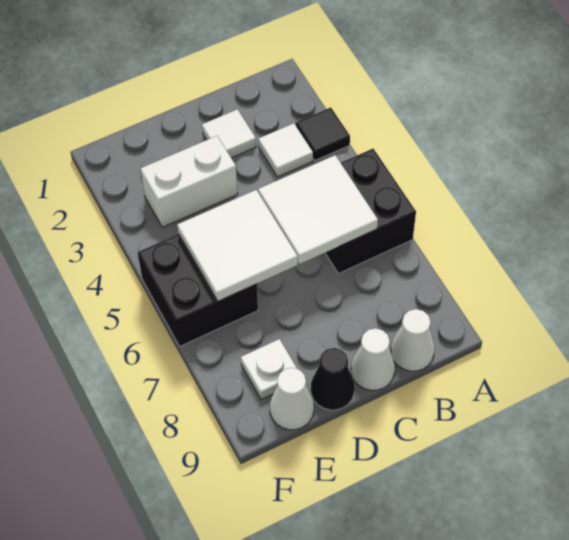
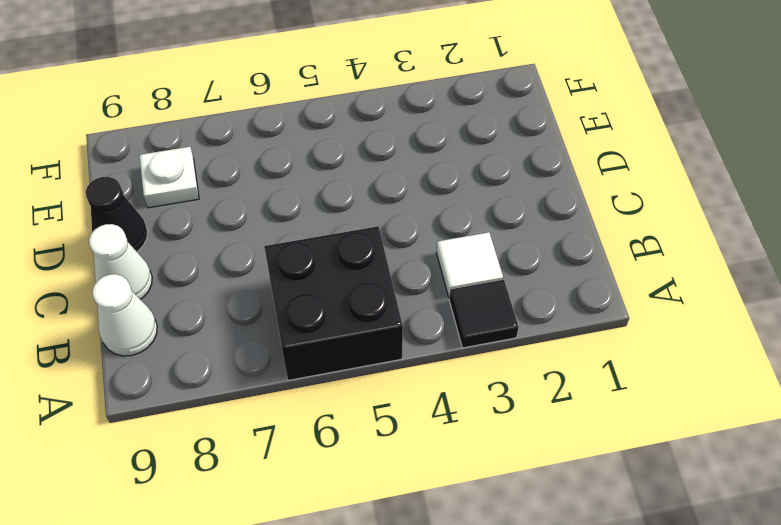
none -> white tile C2 level 1
none -> white brick D3:E3 level 1
none -> black brick E5:F6 level 1

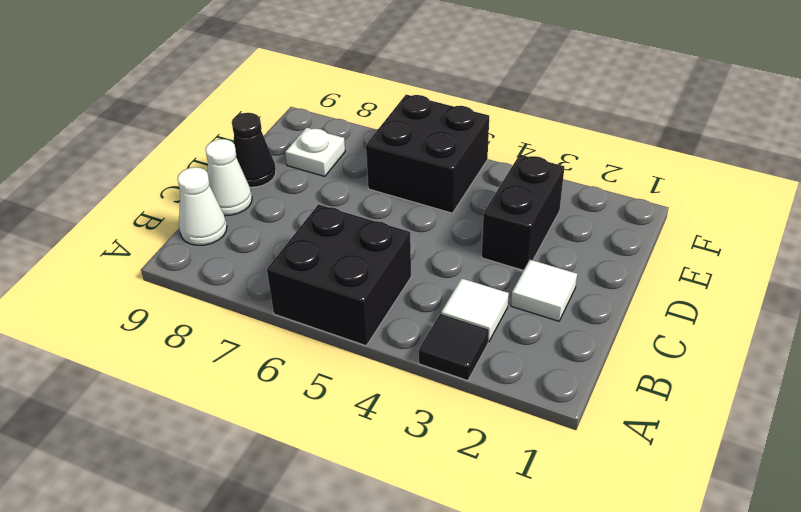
black brick D3:E3 level 1 -> white brick D3:E3 level 1
none -> white cone E9 level 1
none -> white tile B5:C6 level 2
none -> white tile D5:E6 level 2

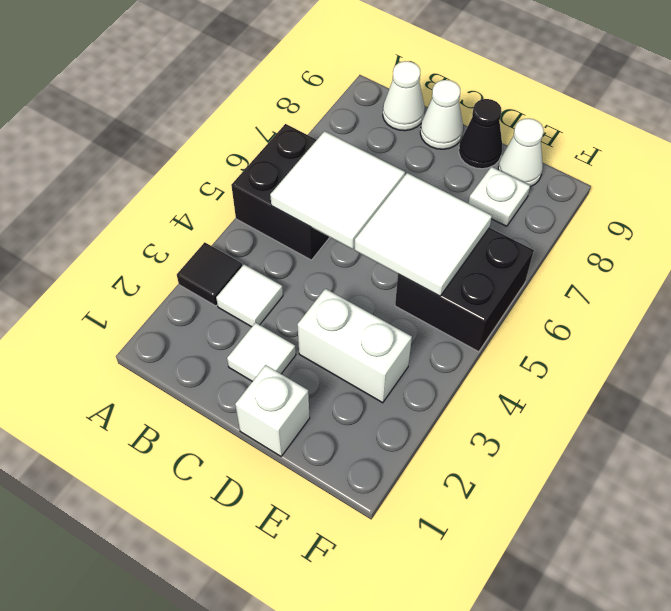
white brick D1 level 1 -> none

